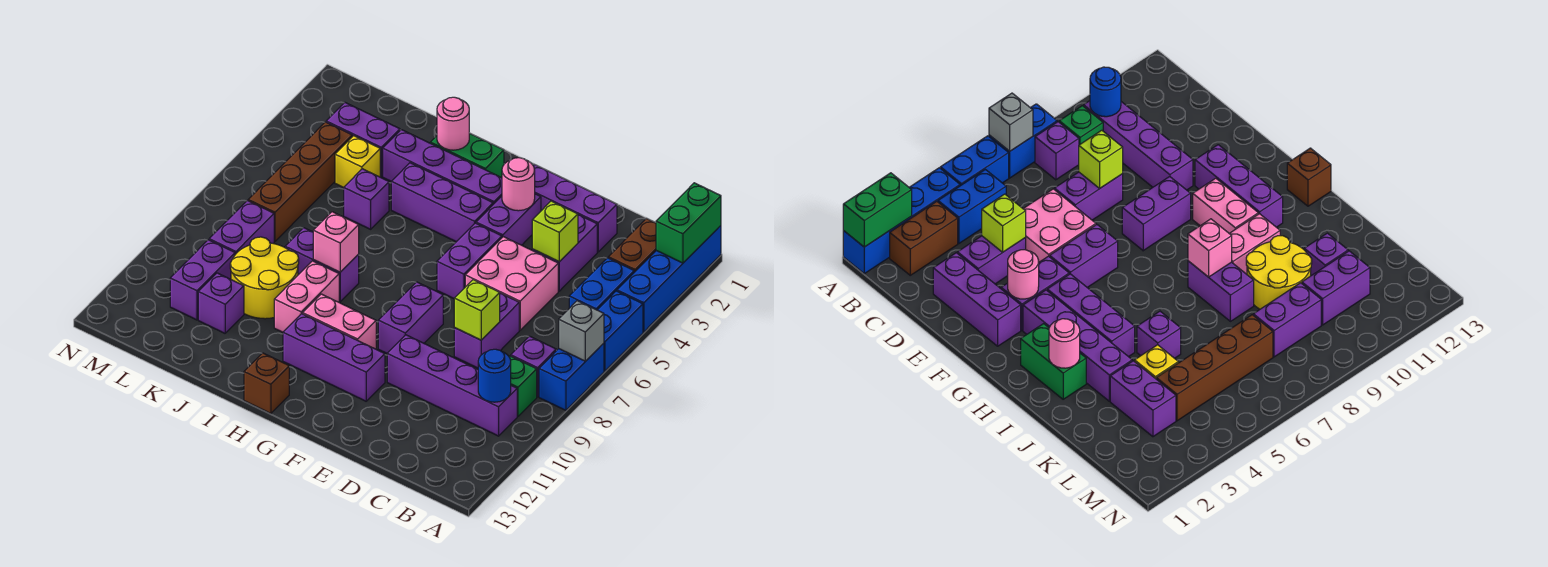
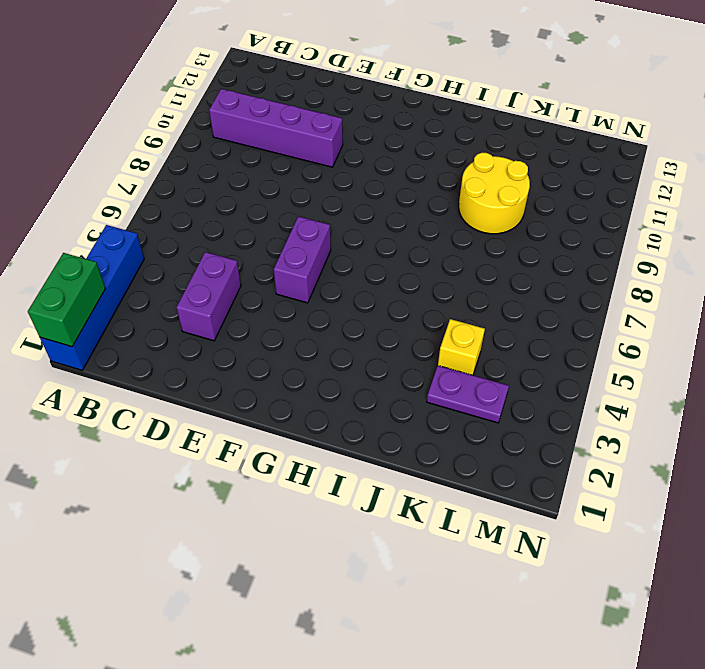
purple plate K3:L3 level 1 -> purple brick K3:L3 level 1
none -> blue brick A5:A6 level 1
none -> blue brick A7:A8 level 1
none -> brown brick B2:B3 level 1
none -> blue brick B4:B5 level 1

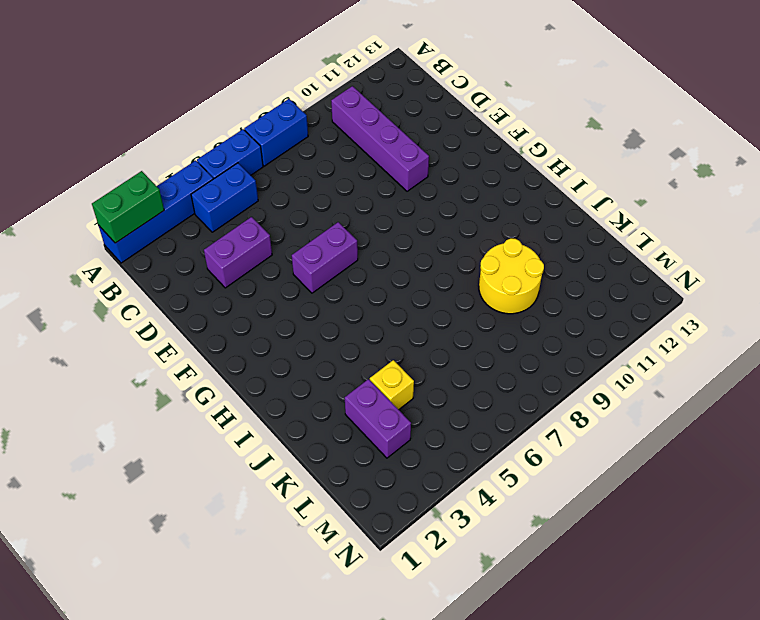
none -> brown brick B2:B3 level 1
none -> purple brick B8 level 1
none -> green brick B9 level 1
none -> purple brick D2:F2 level 1

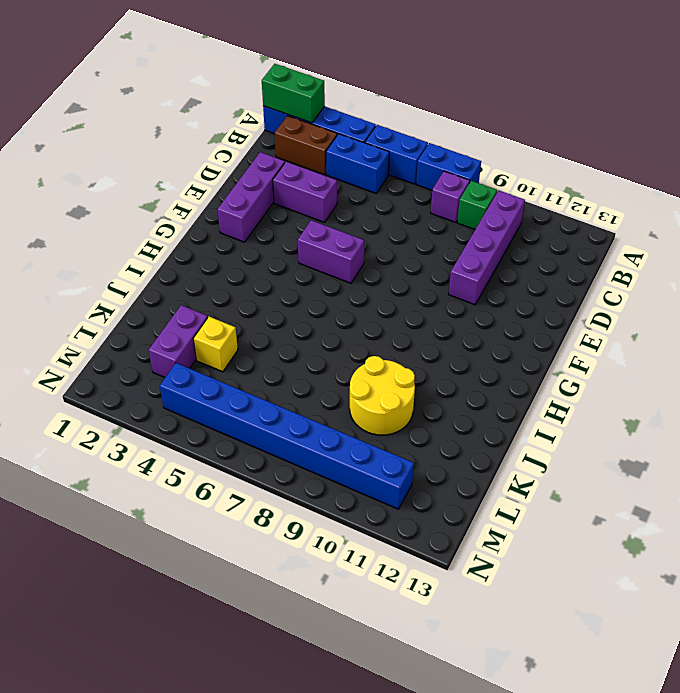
blue brick M4:M11 level 1 -> none
none -> pink brick D5:E6 level 1
none -> purple brick D7:D8 level 1
none -> purple brick F3:F4 level 1
none -> purple brick F8:F9 level 1

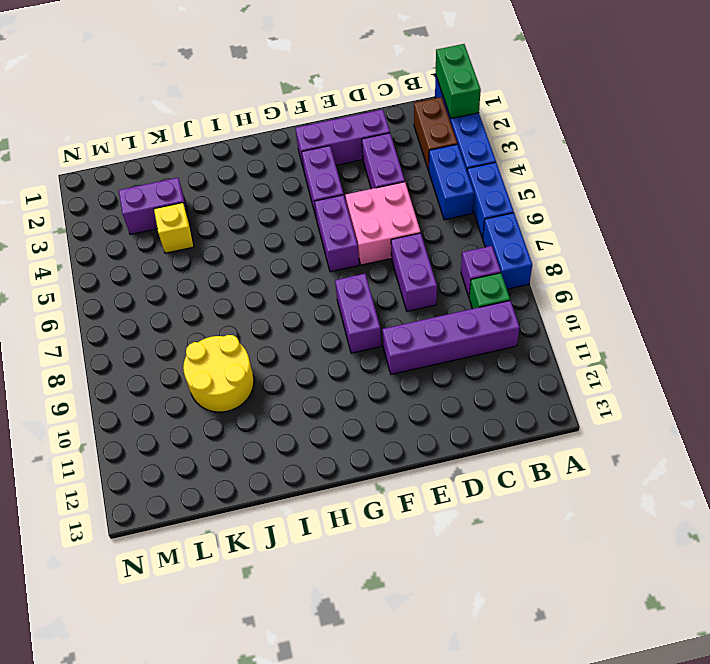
none -> purple brick F11:H11 level 1
none -> purple brick G3:J3 level 1
none -> purple brick G4:I4 level 1
none -> pink brick G10:H10 level 1

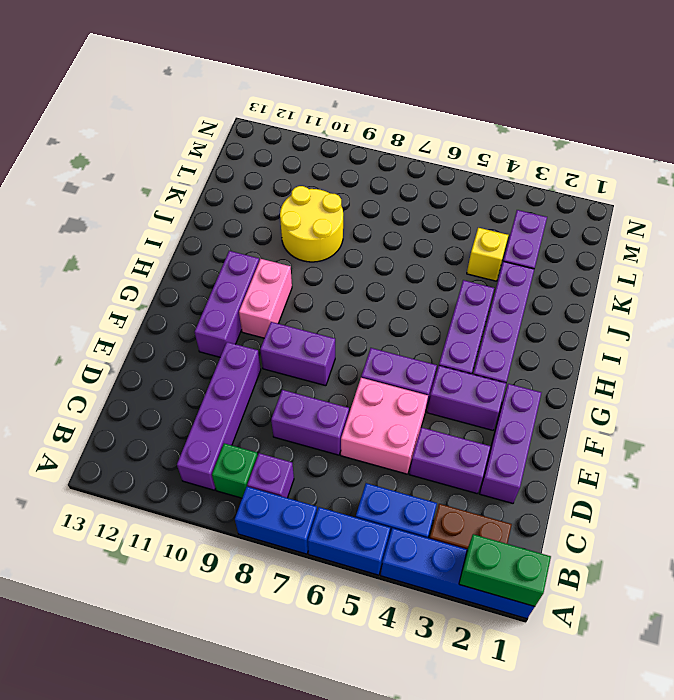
none -> green brick H2:I2 level 1
none -> brown brick H13 level 1
none -> purple brick I8:J8 level 1
none -> pink brick I9:I10 level 1

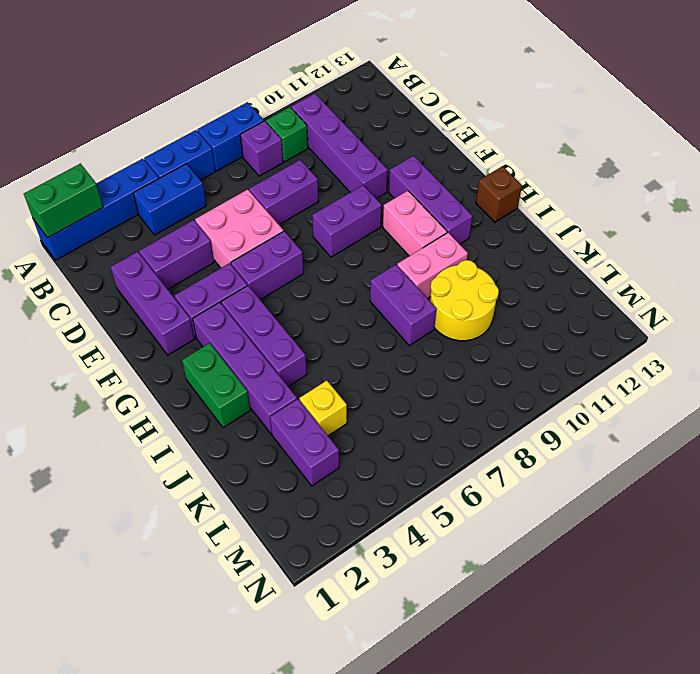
none -> brown brick B2:B3 level 1
none -> purple brick J5 level 1
none -> purple brick K11 level 1
none -> brown brick L4:L7 level 1

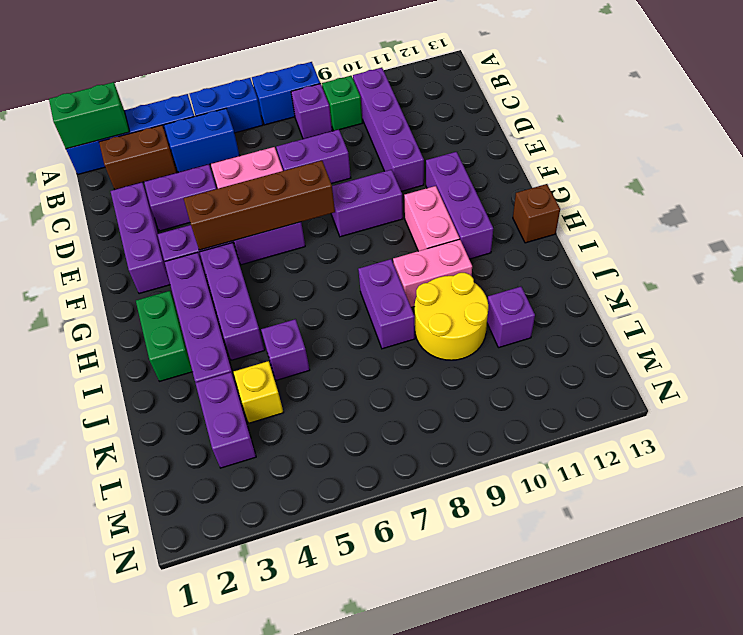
brown brick F4:F7 level 2 -> brown brick L4:L7 level 1
none -> purple brick L8:L9 level 1
none -> purple brick L10:L11 level 1
none -> grey brick A7 level 2
none -> blue round brick B10 level 2

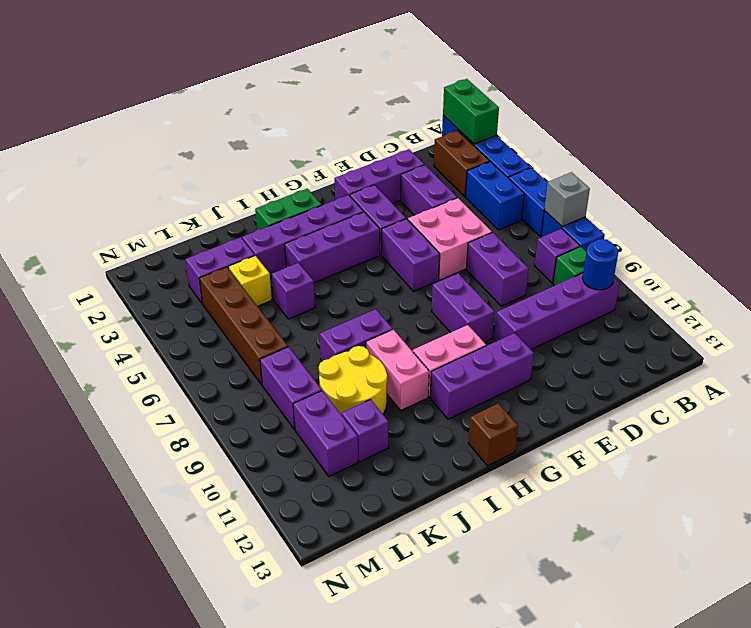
none -> lime brick D4 level 2
none -> lime brick D8 level 2
none -> pink round brick F3 level 2
none -> pink round brick I2 level 2

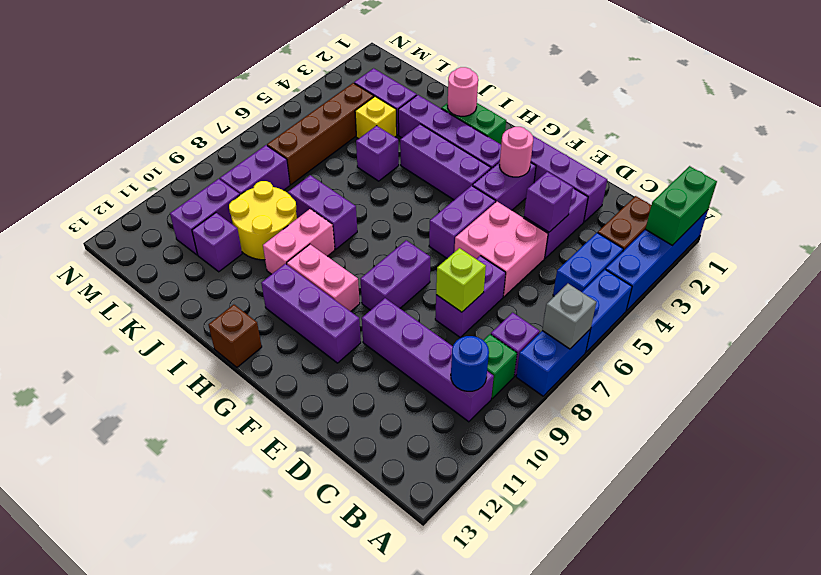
purple brick D4 level 2 -> lime brick D4 level 2
none -> pink brick I8 level 2

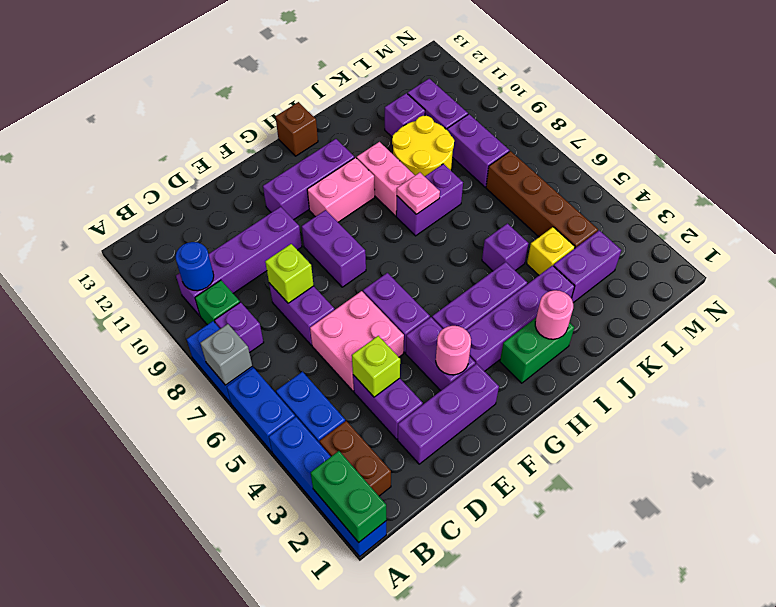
pink plate I8 level 2 -> pink brick I8 level 2

